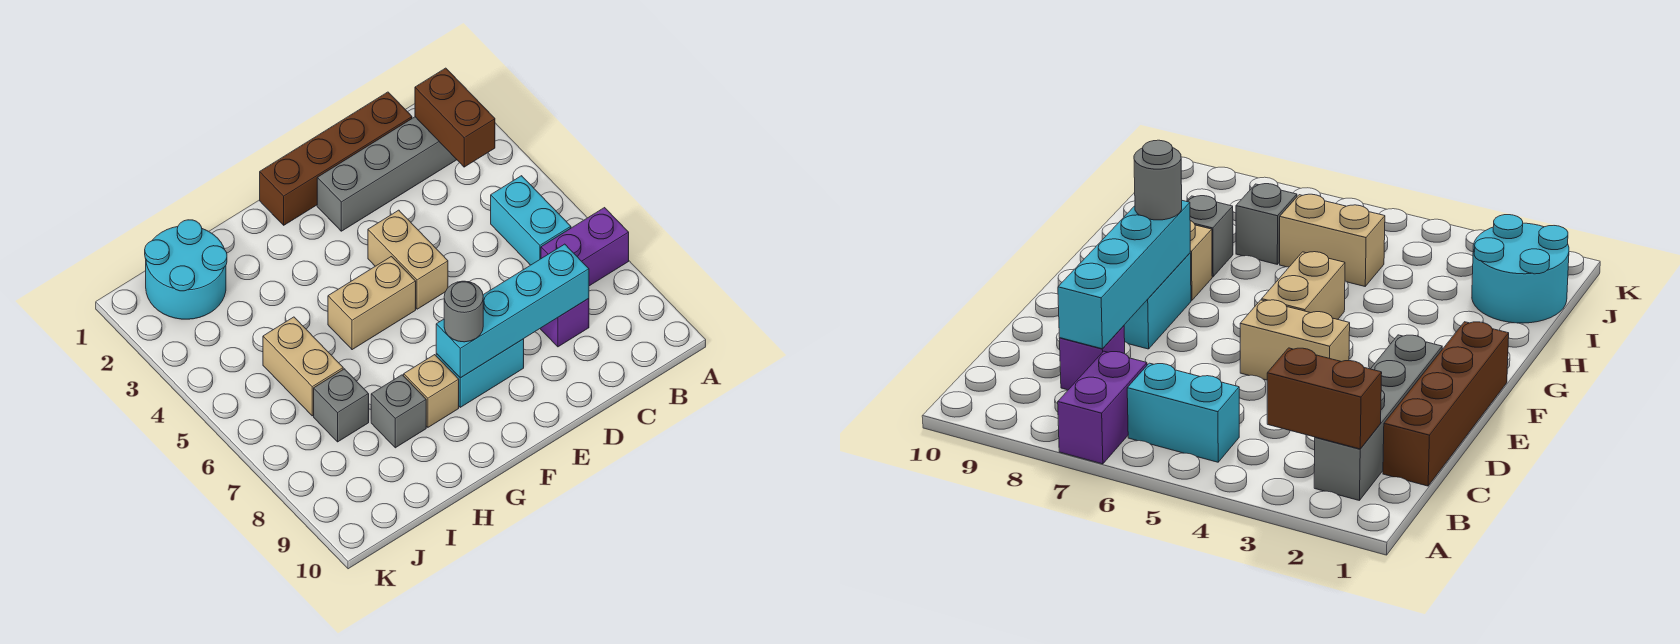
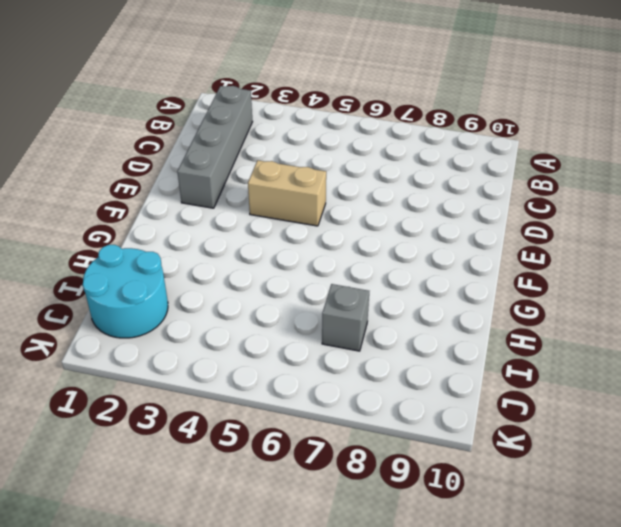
none -> purple brick A7:B7 level 1
none -> cyan brick B5:B6 level 1
none -> brown brick C1:F1 level 1

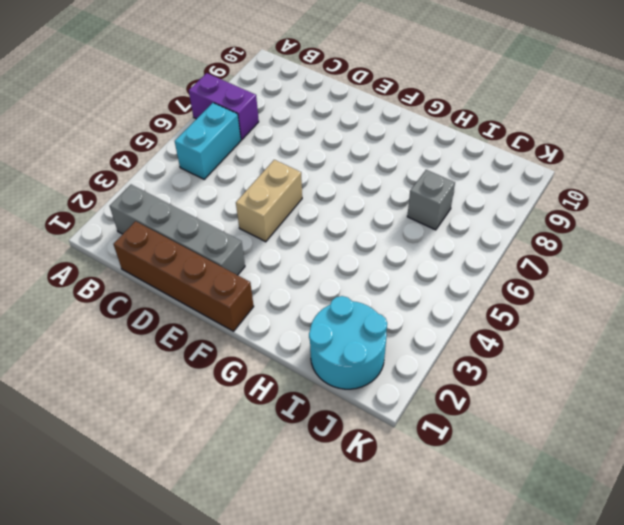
none -> purple brick C8 level 1
none -> cyan brick E8:F8 level 1
none -> tan brick F5:G5 level 1

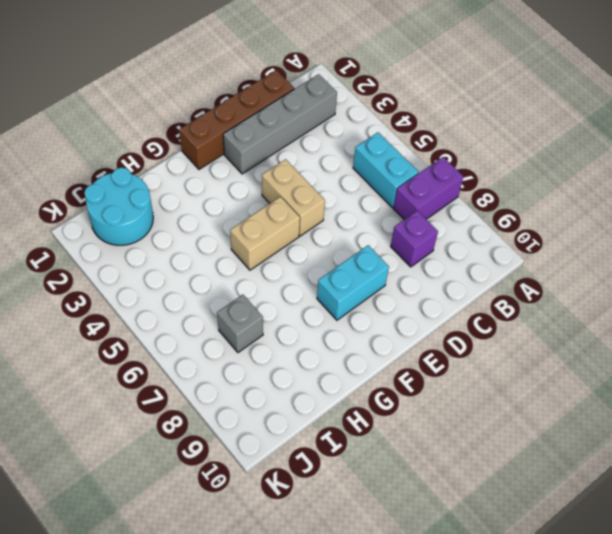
none -> tan brick G8 level 1
none -> grey brick H8 level 1
none -> tan brick I5:I6 level 1

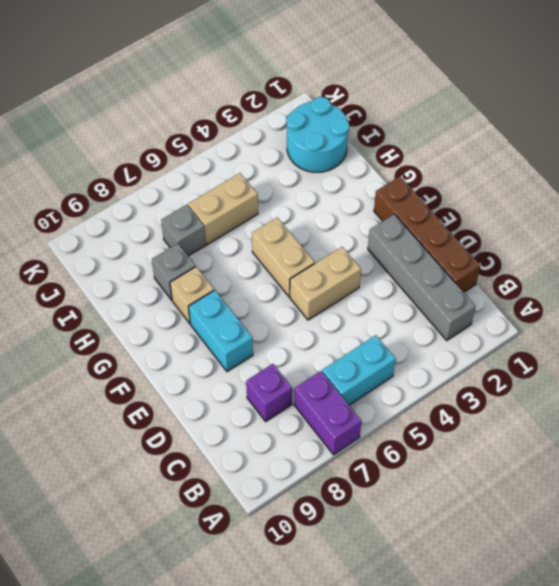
none -> brown brick B2:B3 level 2
none -> cyan brick C8:F8 level 2
none -> grey round brick F8 level 3

